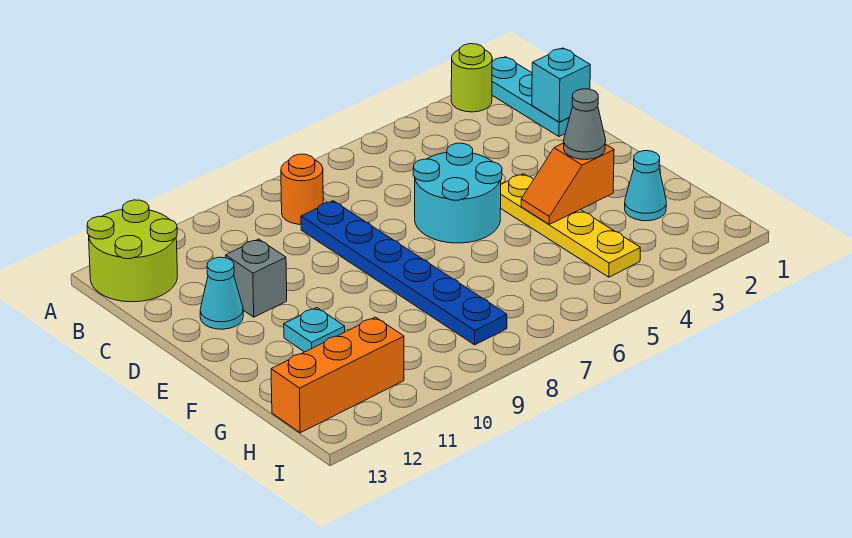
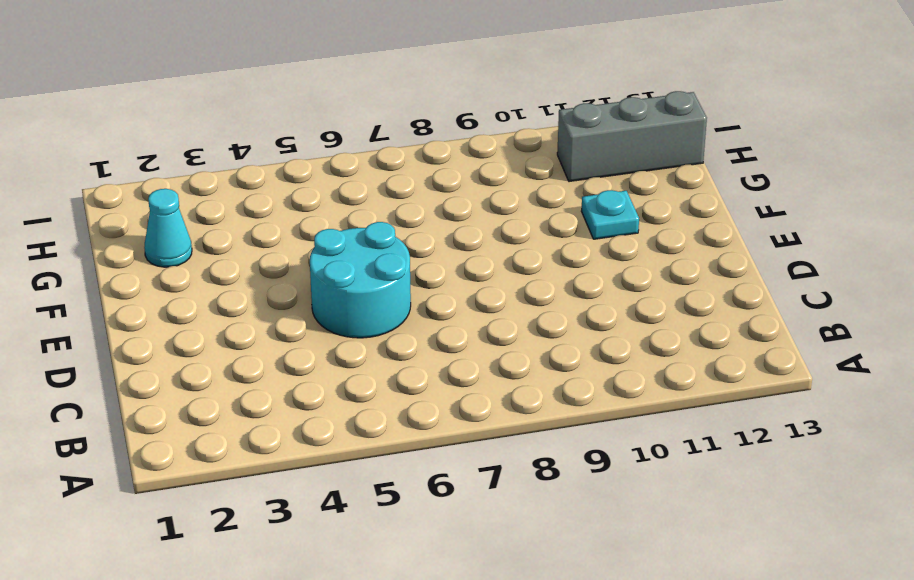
grey brick H11:H13 level 1 -> orange brick H11:H13 level 1
none -> cyan plate A1:C1 level 1
none -> lime round brick A2 level 1
none -> lime round brick A12:B13 level 1

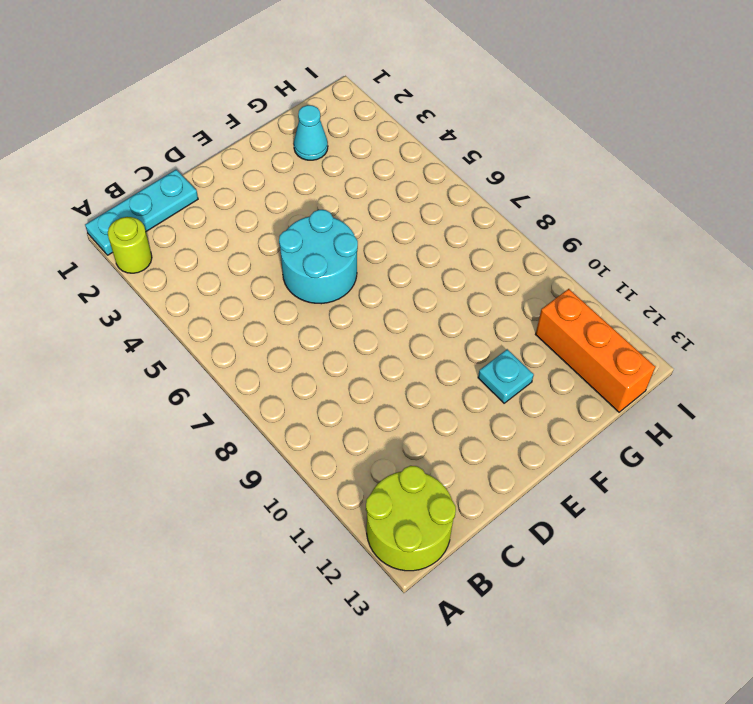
none -> orange round brick B8 level 1
none -> blue plate C8:H8 level 1
none -> grey brick D11 level 1

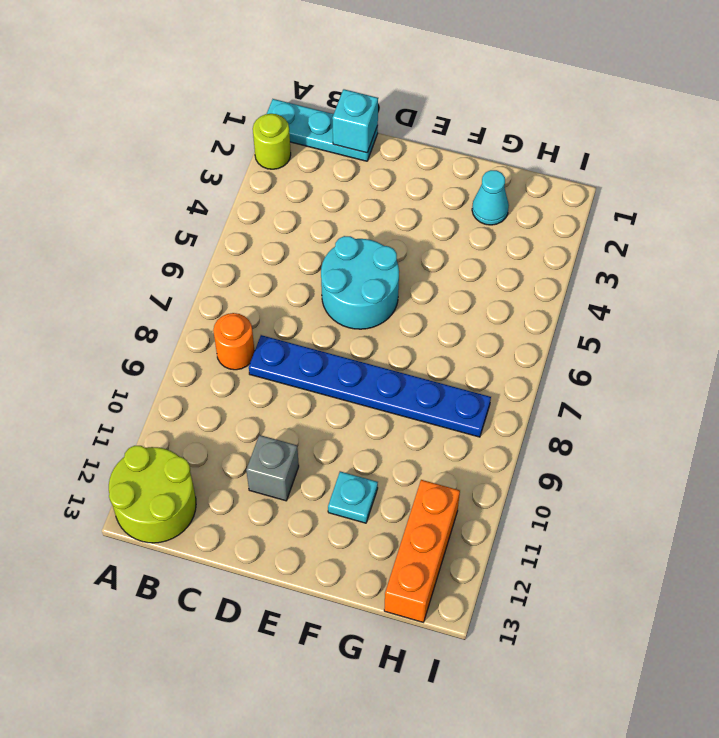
none -> cyan cone D12 level 1
none -> yellow plate E4:H4 level 1
none -> orange slope F3:F4 level 2 top 3

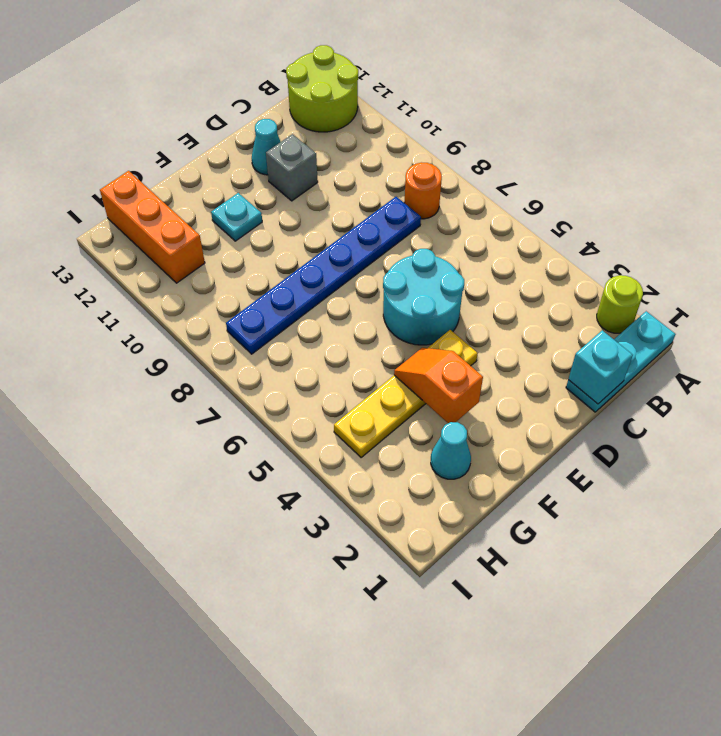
none -> grey cone F3 level 3

